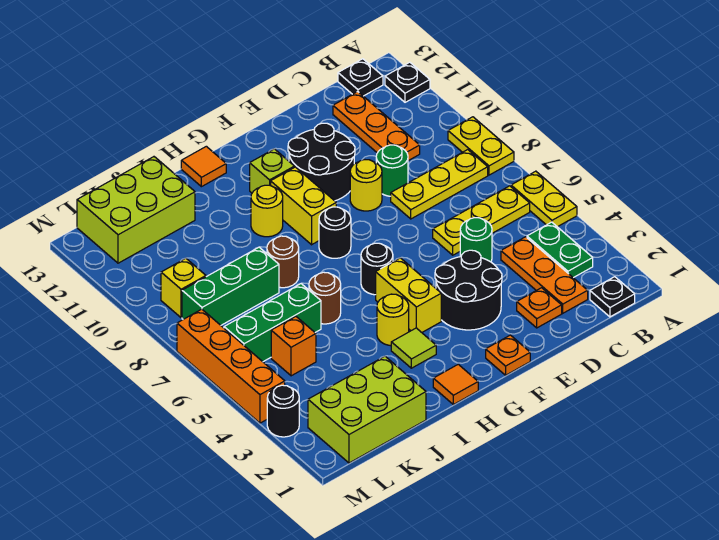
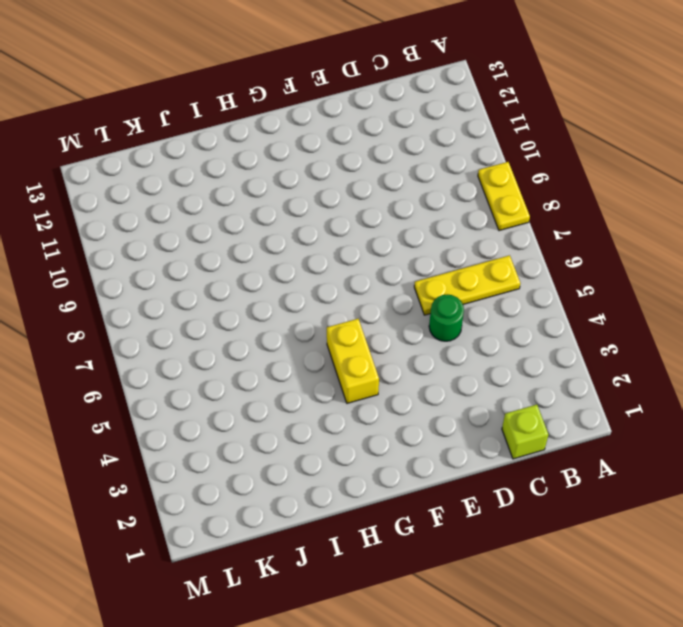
lime brick C1 level 1 -> lime brick G11 level 1
none -> yellow plate A5:A6 level 1
none -> black plate A12 level 1
none -> black plate B1 level 1
none -> green plate B3:B4 level 1

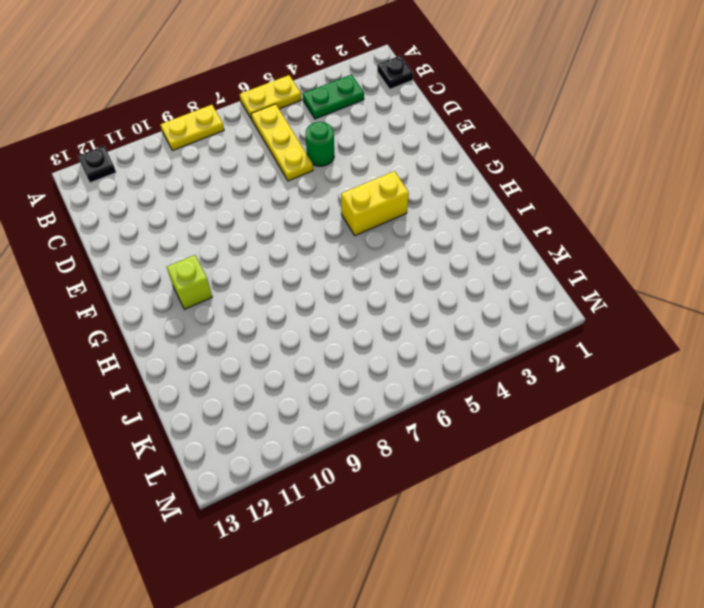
none -> yellow plate B8:D8 level 1
none -> black plate B13 level 1
none -> orange plate C2:C4 level 1
none -> orange plate C10:C12 level 1

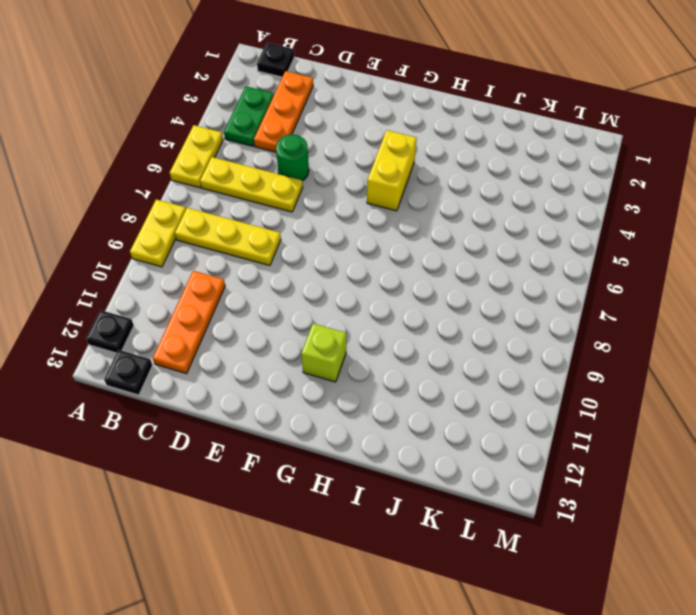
none -> orange plate D2 level 1
none -> green round brick D9 level 1
none -> black round brick E3:F4 level 1
none -> yellow round brick E9 level 1

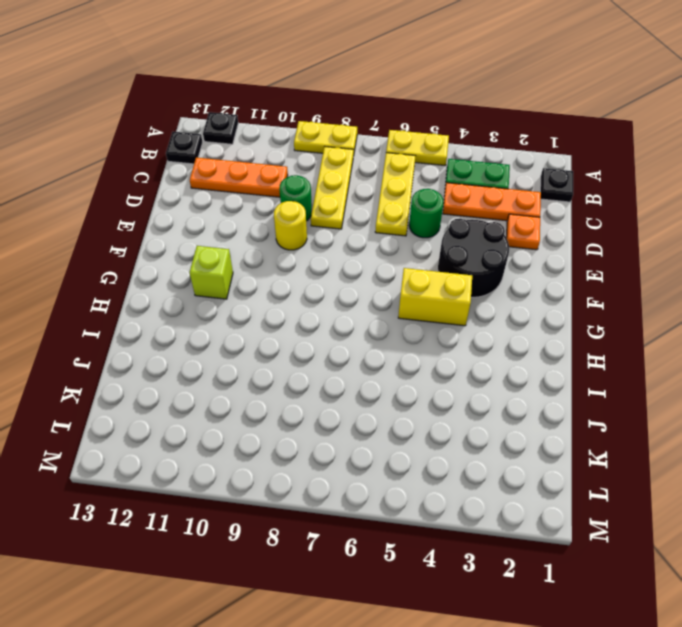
none -> black round brick E10:F11 level 1
none -> orange plate F1 level 1
none -> black round brick G6 level 1
none -> black round brick G8 level 1

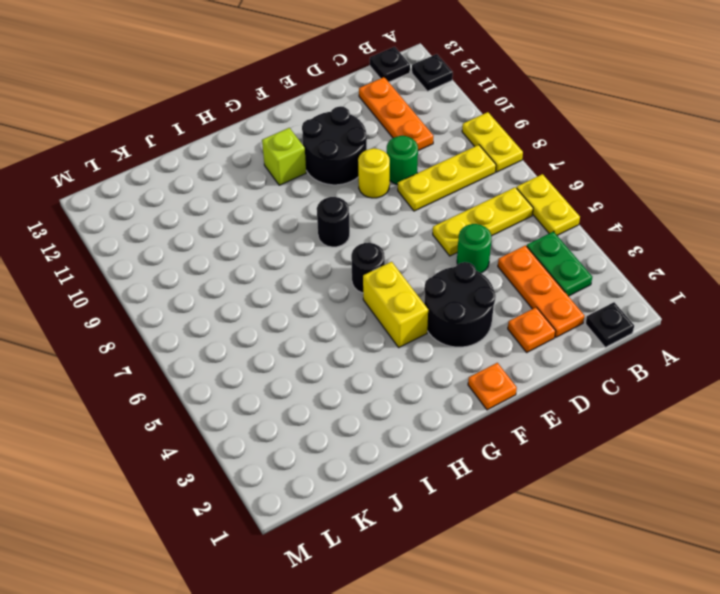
none -> yellow brick G9:G10 level 1
none -> orange tile H1 level 1
none -> lime tile H3 level 1
none -> yellow round brick H4 level 1

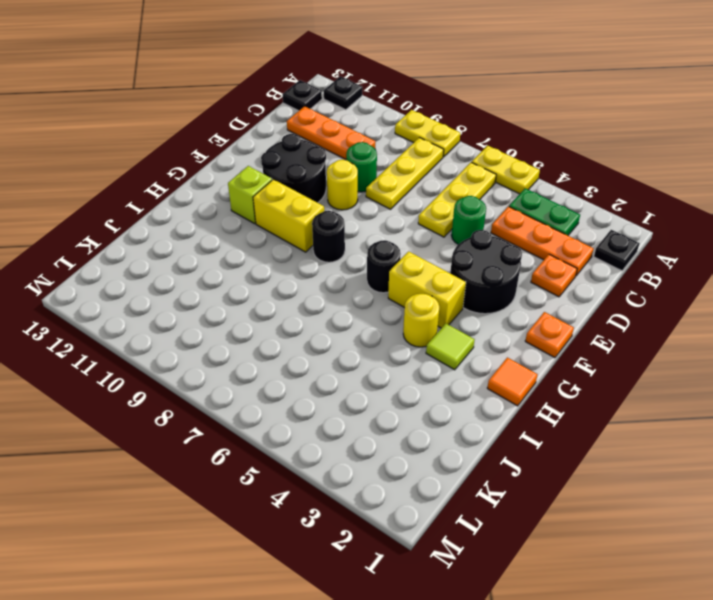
none -> yellow round brick H10 level 1
none -> orange tile H13 level 1
none -> brown round brick I6 level 1
none -> brown round brick I8 level 1

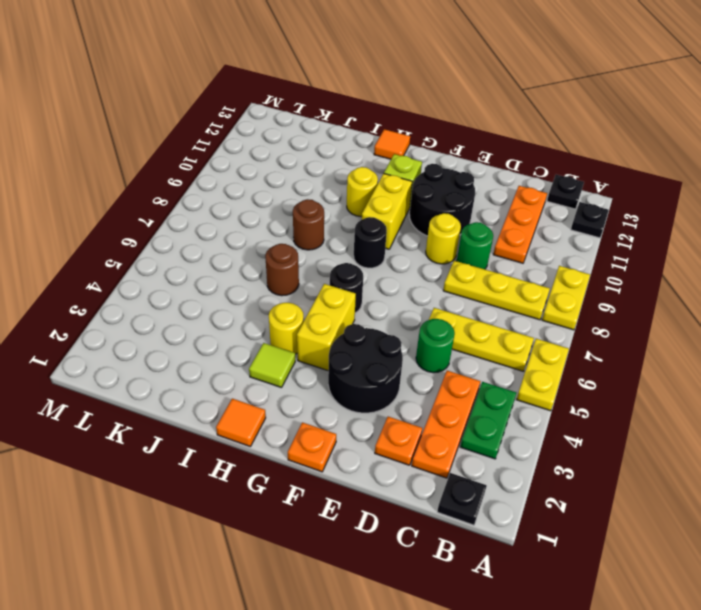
none -> lime brick J1:L2 level 1
none -> green brick J6:L6 level 1
none -> green brick J8:L8 level 1
none -> lime brick J12:L13 level 1

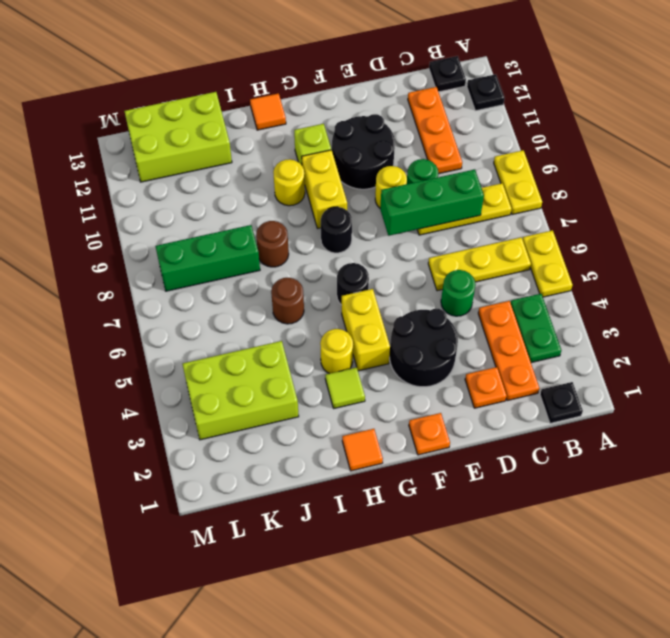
green brick C8:E8 level 2 -> green brick J6:L6 level 1
lime brick J3:L4 level 1 -> lime brick J1:L2 level 1
none -> orange brick K5 level 1
none -> yellow brick L9 level 1
none -> black round brick M3 level 1
none -> orange brick M4:M7 level 1

